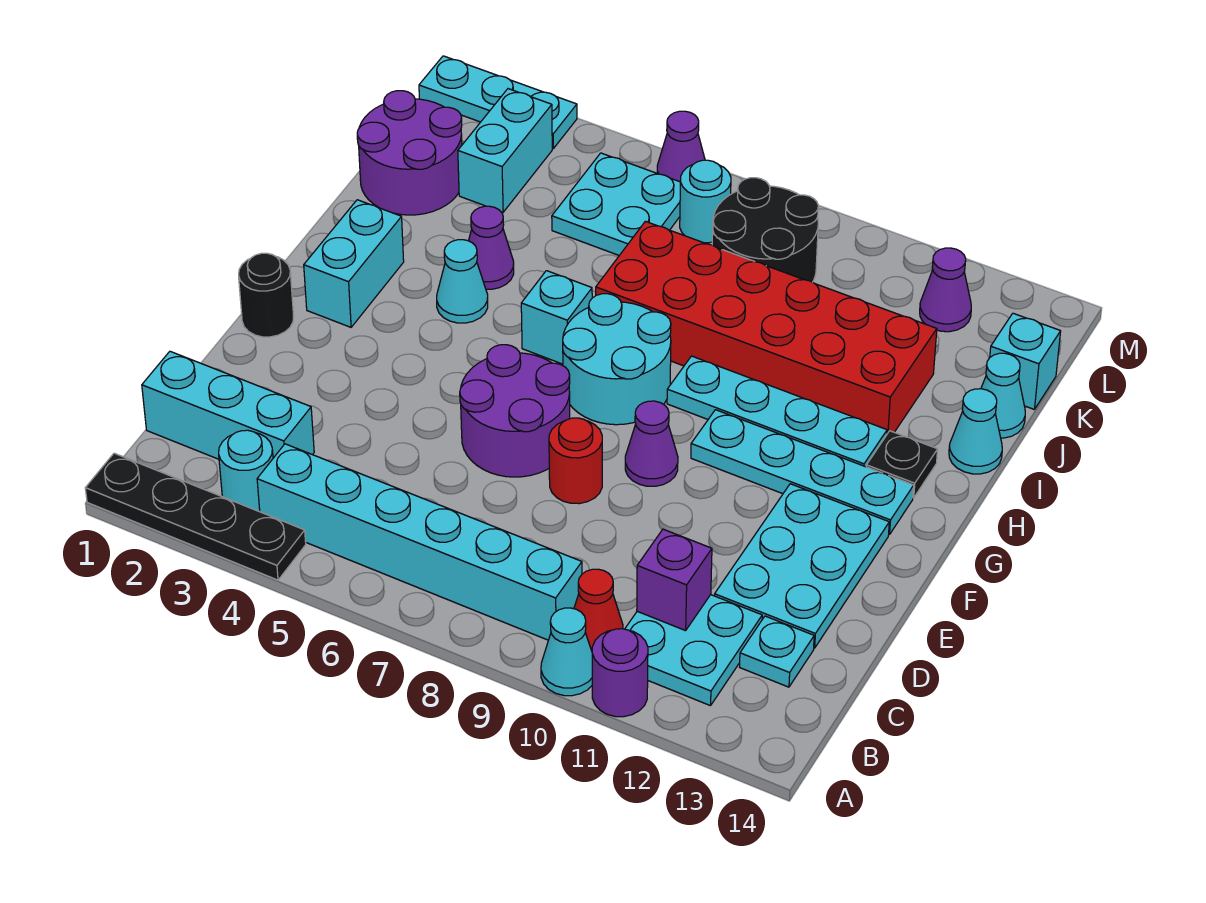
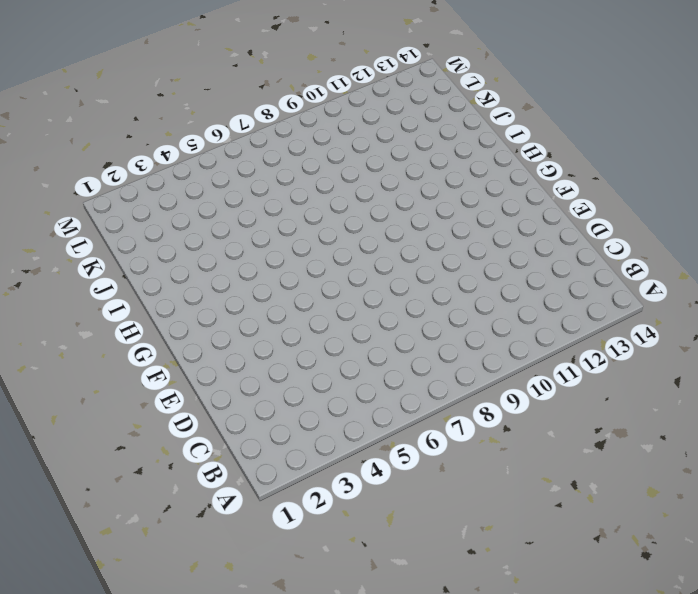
none -> black plate A1:A4 level 1
none -> cyan cone A10 level 1
none -> purple round brick A11 level 1
none -> cyan round brick B3 level 1

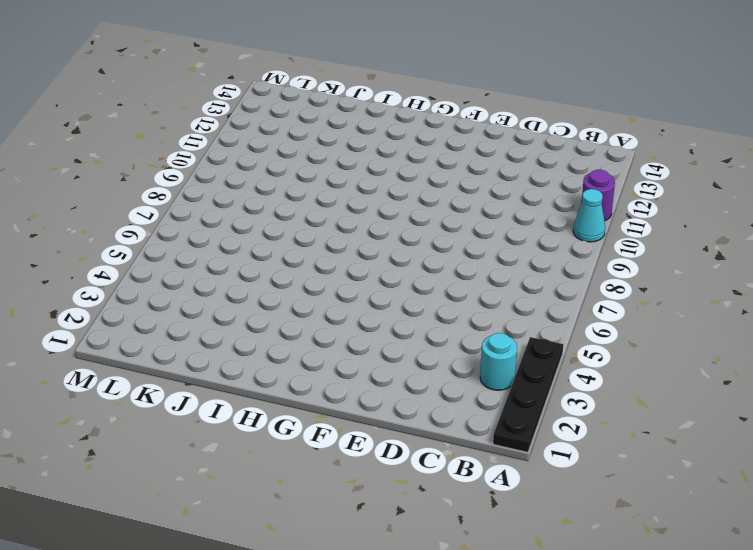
none -> cyan brick B4:B9 level 1
none -> red cone B10 level 1
none -> cyan plate B11:C12 level 1
none -> cyan brick C1:C3 level 1

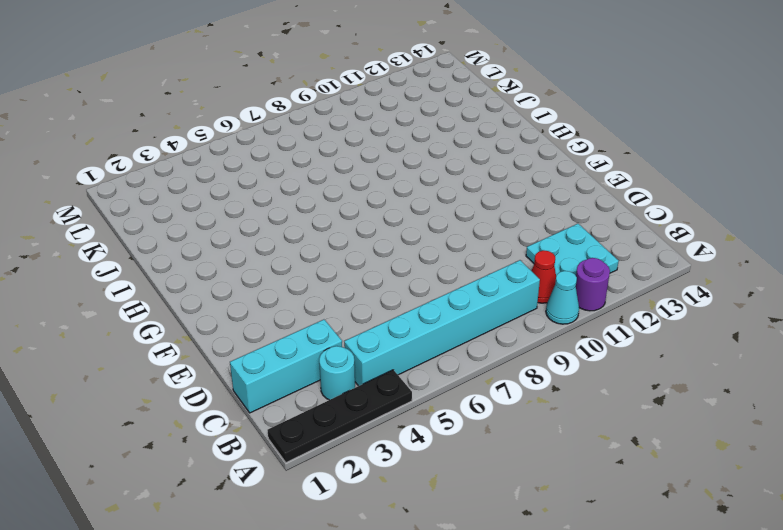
none -> cyan plate C13 level 1
none -> cyan plate D12:F13 level 1
none -> purple round brick E6:F7 level 1
none -> red round brick E8 level 1

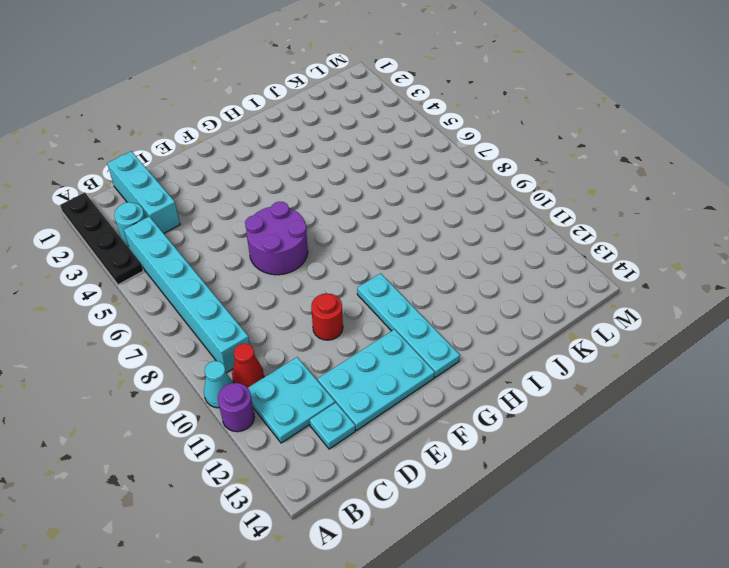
red round brick E10 level 1 -> red round brick E8 level 1
none -> black round brick F1 level 1
none -> purple cone F9 level 1
none -> cyan brick G2:H2 level 1
none -> cyan round brick G7:H8 level 1

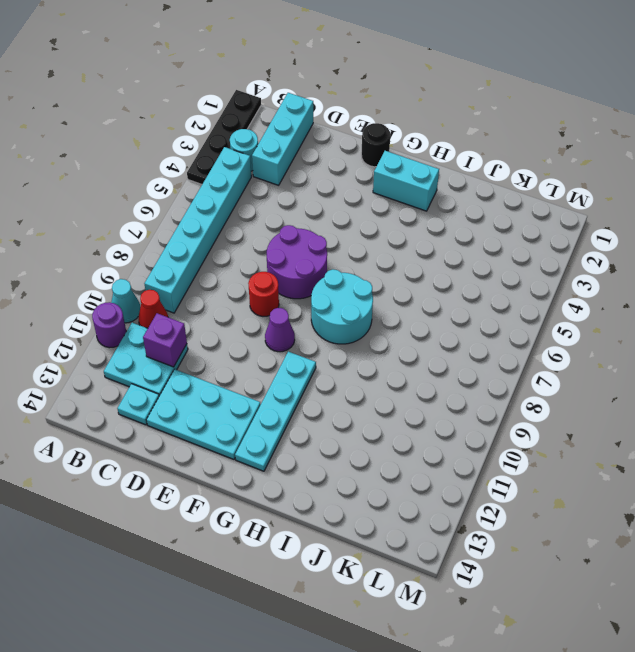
none -> cyan cone H4 level 1
none -> cyan brick H6 level 1
none -> cyan plate H9:H12 level 1
none -> black plate H13 level 1

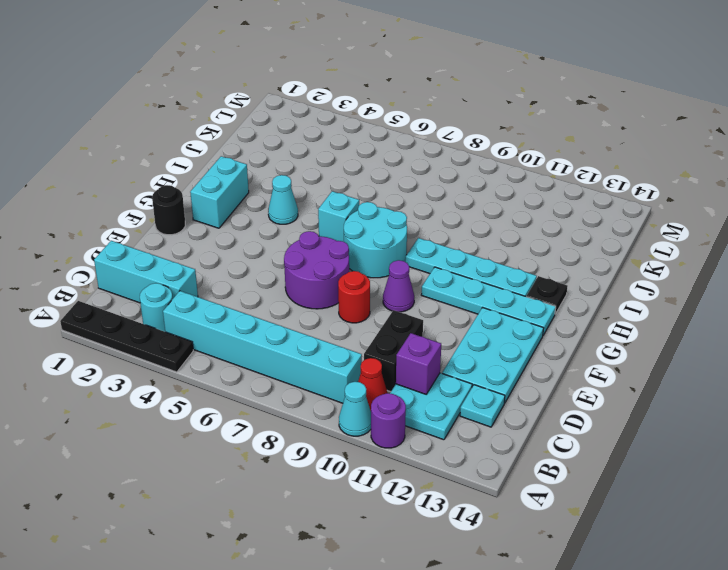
black brick C10:D10 level 1 -> none
none -> purple cone I4 level 1
none -> red brick I7:J12 level 1
none -> cyan cone I14 level 1
none -> purple round brick J1:K2 level 1

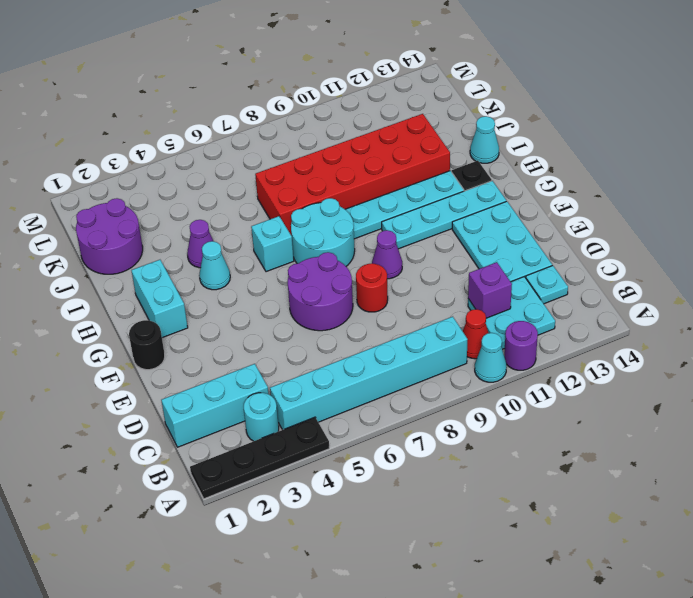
none -> cyan cone J14 level 1
none -> cyan brick K3:L3 level 1
none -> cyan plate K5:L6 level 1
none -> black round brick K8:L9 level 1

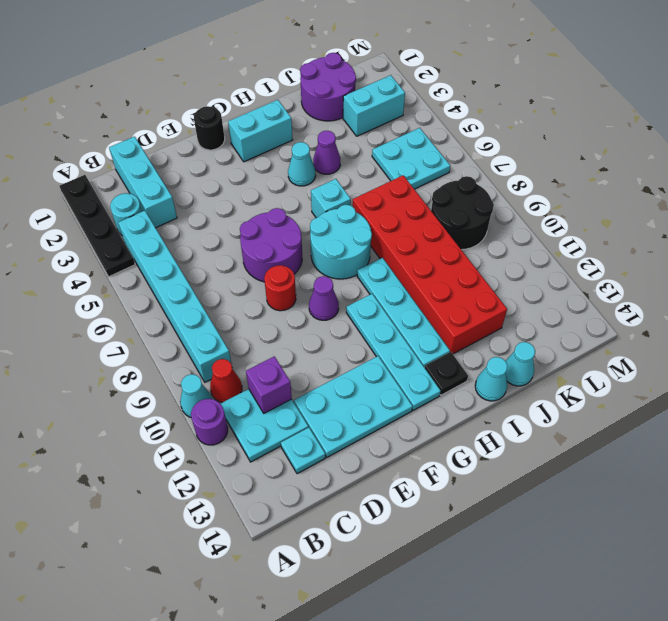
none -> cyan brick K14 level 1
none -> cyan round brick L7 level 1
none -> purple cone L12 level 1
none -> cyan plate M1:M3 level 1

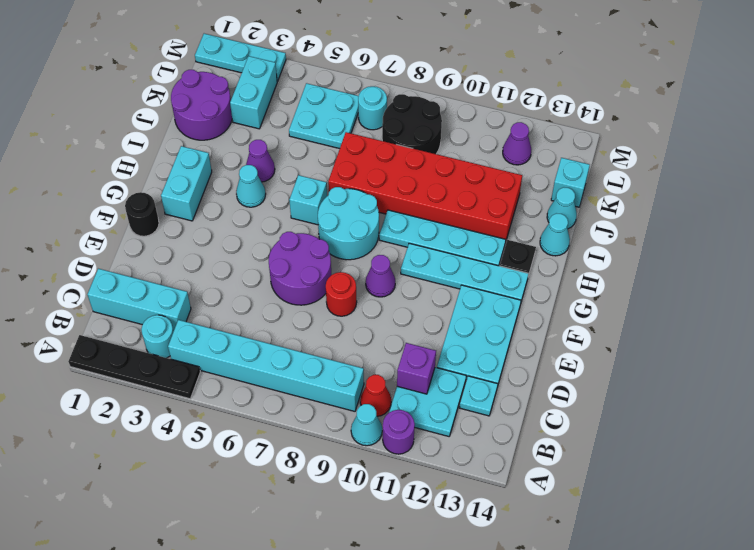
none -> purple cone M6 level 1

